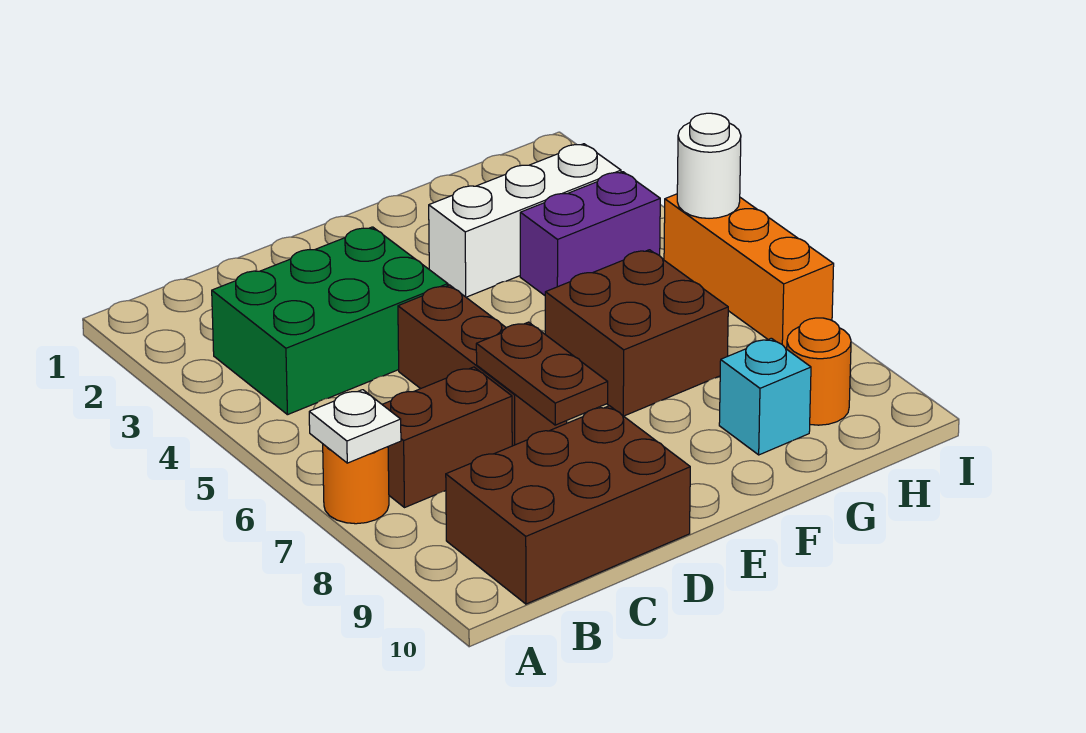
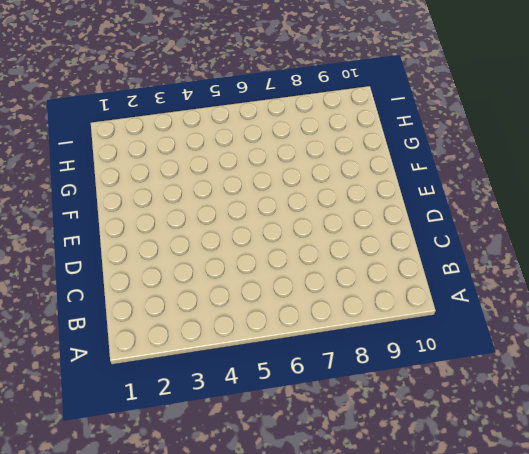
none -> orange round brick A7 level 1
none -> green brick B3:D4 level 1
none -> brown brick B7:C7 level 1

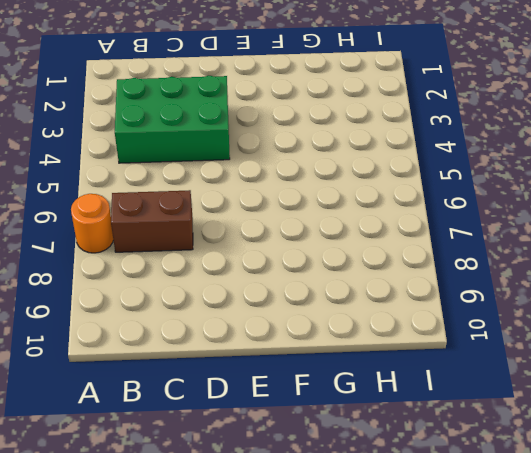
none -> brown brick B9:D10 level 1
none -> brown brick D5:D7 level 1
none -> white brick F3:H3 level 1

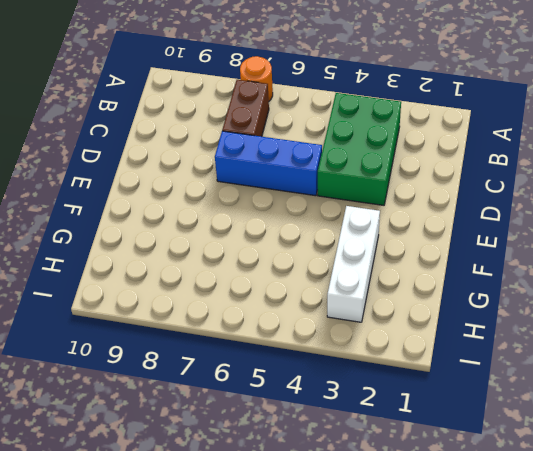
blue brick D5:D7 level 1 -> brown brick D5:D7 level 1
none -> brown brick B9:D10 level 1
none -> brown brick F6:G7 level 1
none -> purple brick G4:H4 level 1

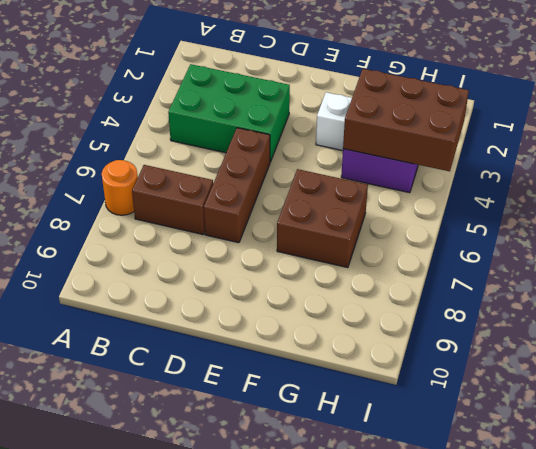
brown brick G3:I4 level 2 -> brown brick B9:D10 level 1
none -> cyan brick G9 level 1
none -> orange round brick H9 level 1
none -> orange brick I5:I7 level 1

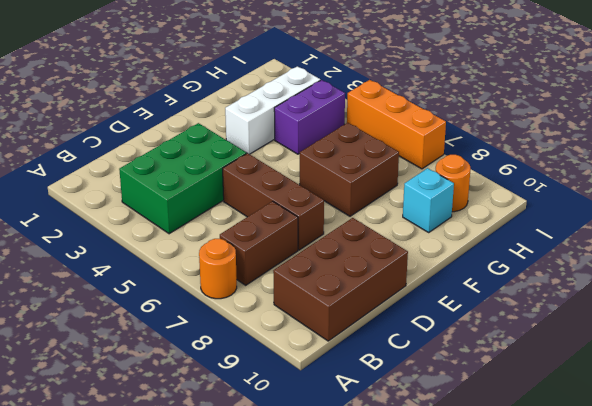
none -> white plate A7 level 2
none -> brown plate D7:D8 level 2
none -> white round brick I5 level 2

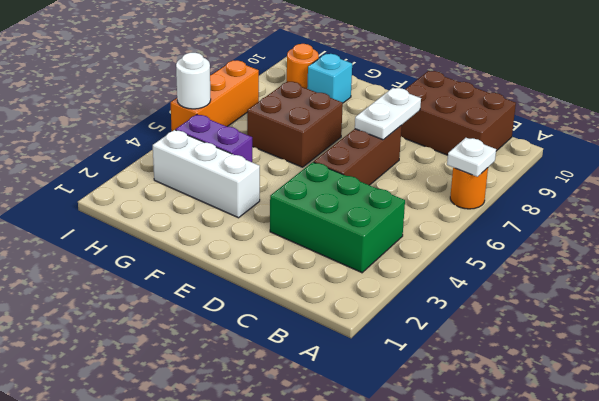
white plate D7:D8 level 2 -> brown plate D7:D8 level 2
none -> brown brick B7:C7 level 1

